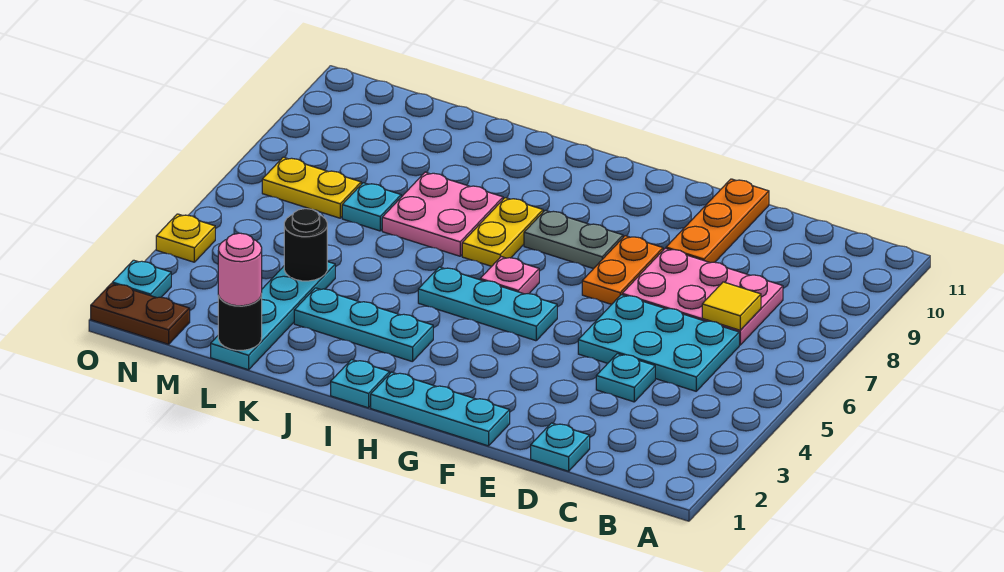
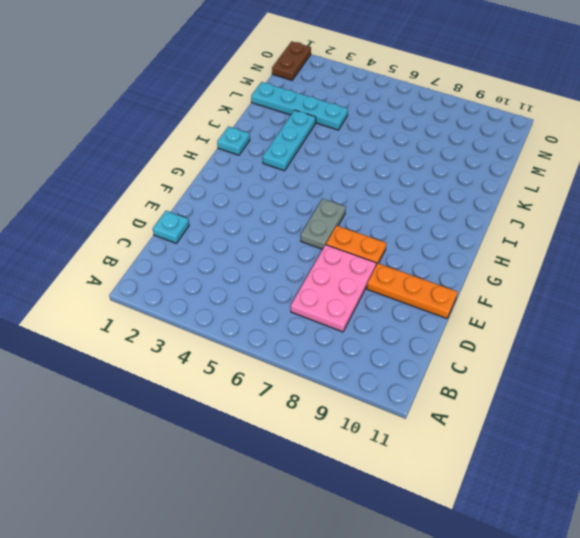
grey plate F6:G6 level 1 -> grey plate G8:H8 level 1
none -> cyan plate C5:E6 level 1
none -> cyan plate D4 level 1
none -> cyan plate F1:H1 level 1

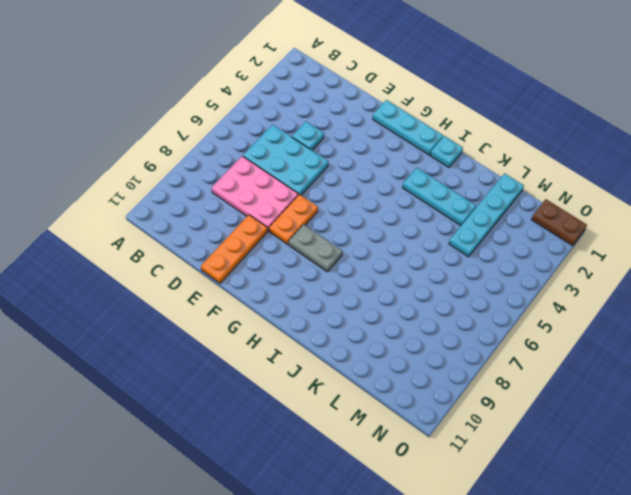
none -> cyan plate D1 level 1
none -> cyan plate G5:I5 level 1
none -> pink plate H6 level 1

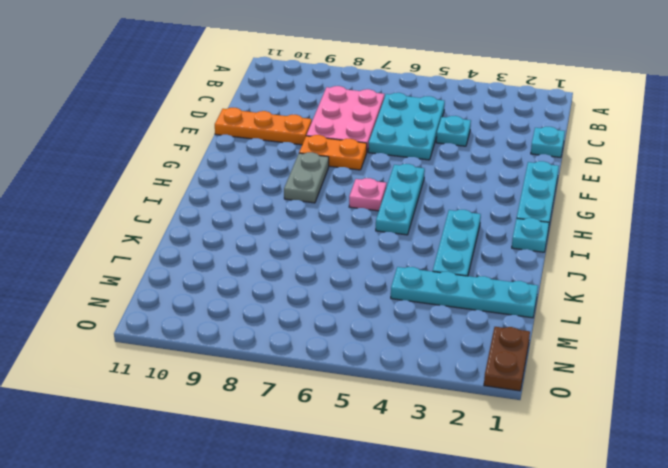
none -> yellow plate I7:I8 level 1
none -> pink plate J7:K8 level 1
none -> cyan plate L7 level 1

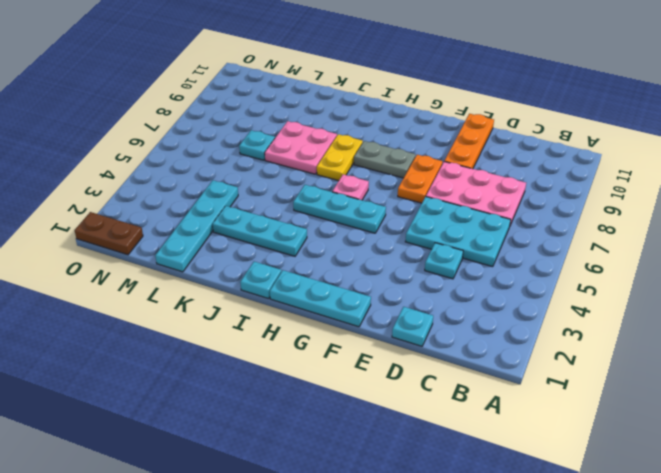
none -> yellow plate M7:N7 level 1
none -> cyan plate O2 level 1
none -> yellow plate O4 level 1

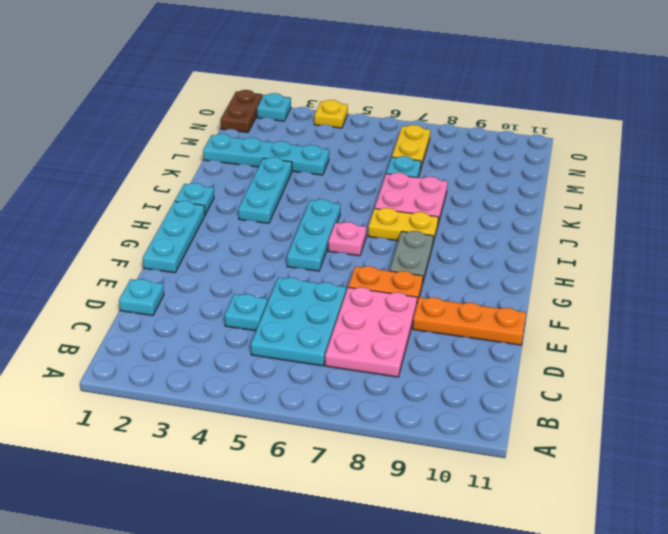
none -> yellow tile C7 level 2
none -> black round brick L1 level 2
none -> black round brick L4 level 2

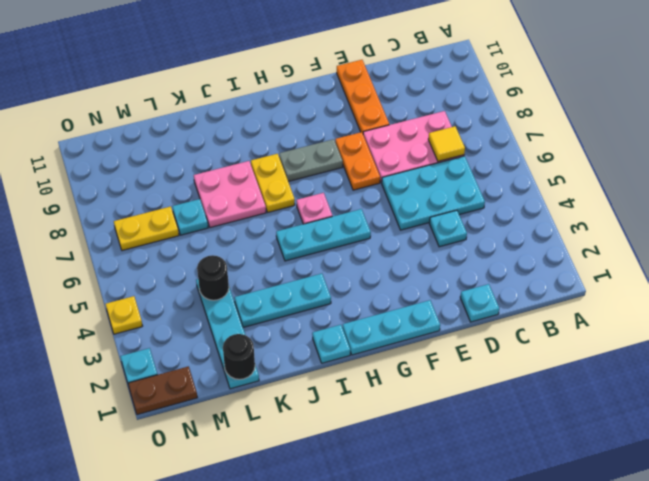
none -> pink round brick L1 level 3

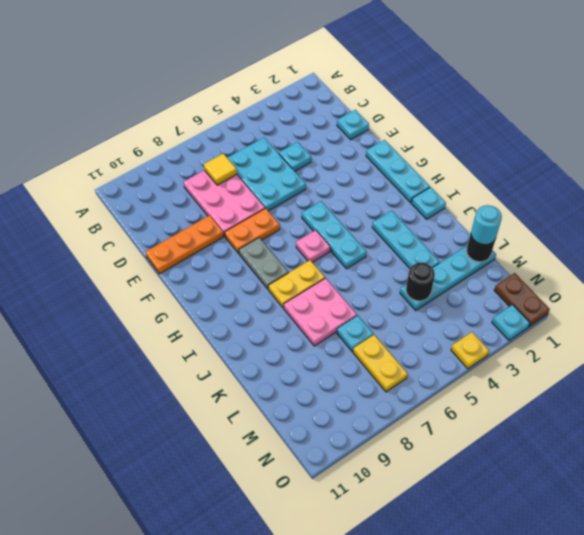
cyan round brick L1 level 3 -> pink round brick L1 level 3

